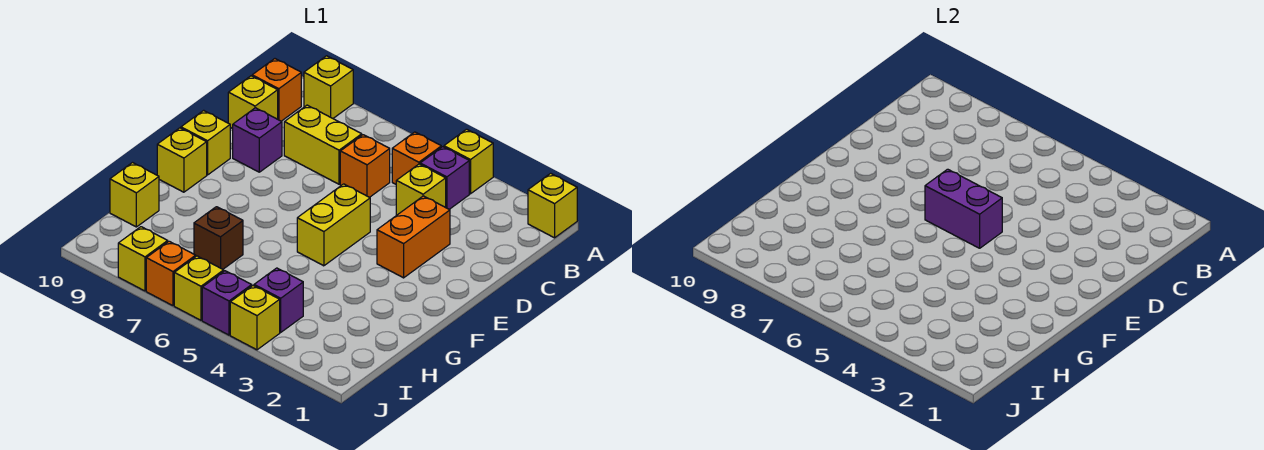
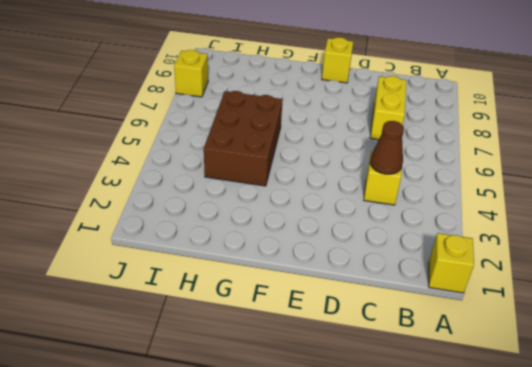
brown cone C4 level 2 -> none
brown brick G4:H6 level 1 -> none
none -> yellow brick A4 level 1
none -> yellow brick A9 level 1
none -> purple brick B4 level 1

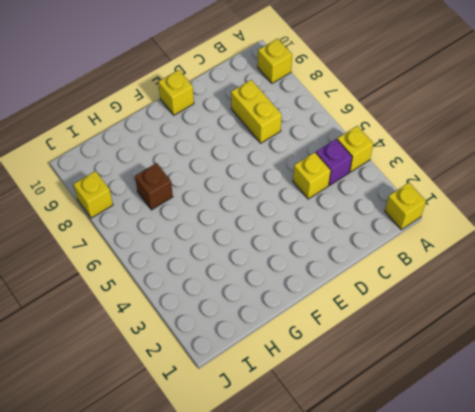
none -> orange brick B5 level 1
none -> orange brick B10 level 1
none -> orange brick C6 level 1

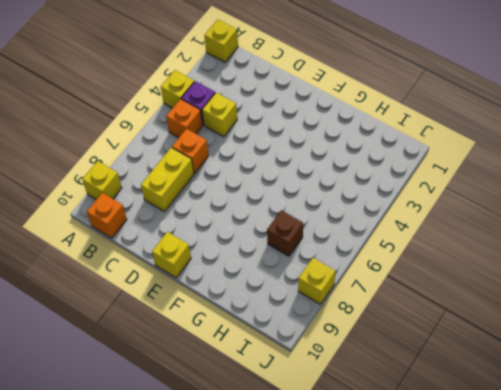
none -> yellow brick C10 level 1
none -> orange brick D3:E3 level 1
none -> purple brick D9 level 1

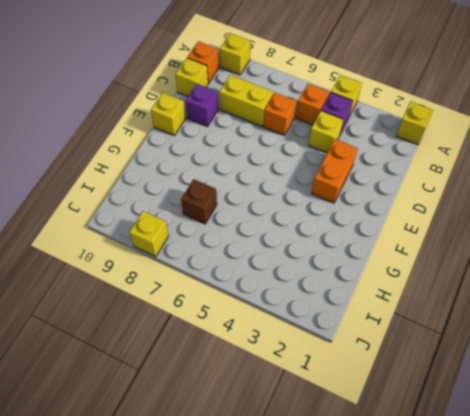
none -> yellow brick E5:F5 level 1
none -> yellow brick F10 level 1
none -> yellow brick H10 level 1

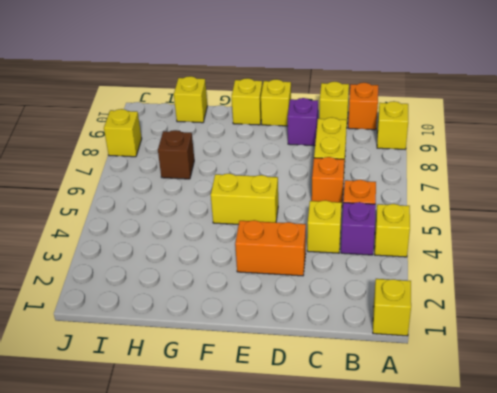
none -> purple brick I4 level 1
none -> yellow brick J4 level 1
none -> purple brick J5 level 1

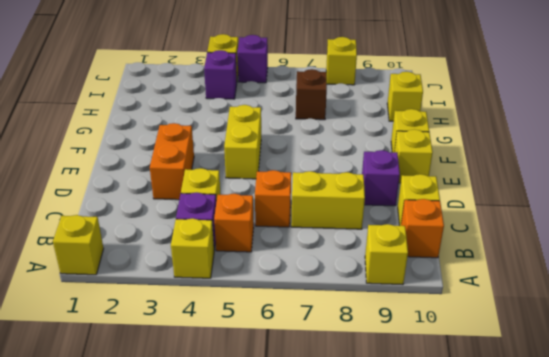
none -> yellow brick J6 level 1
none -> orange brick J7 level 1
none -> purple brick E5:E6 level 2

